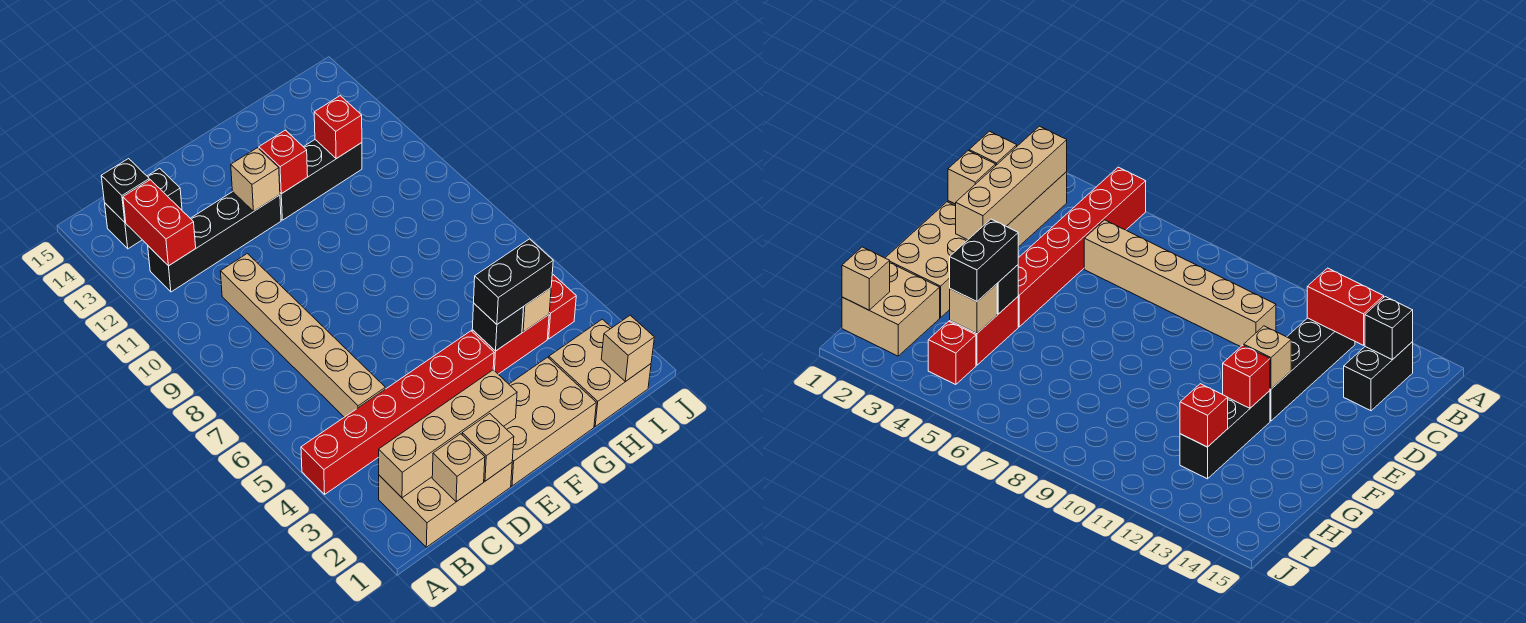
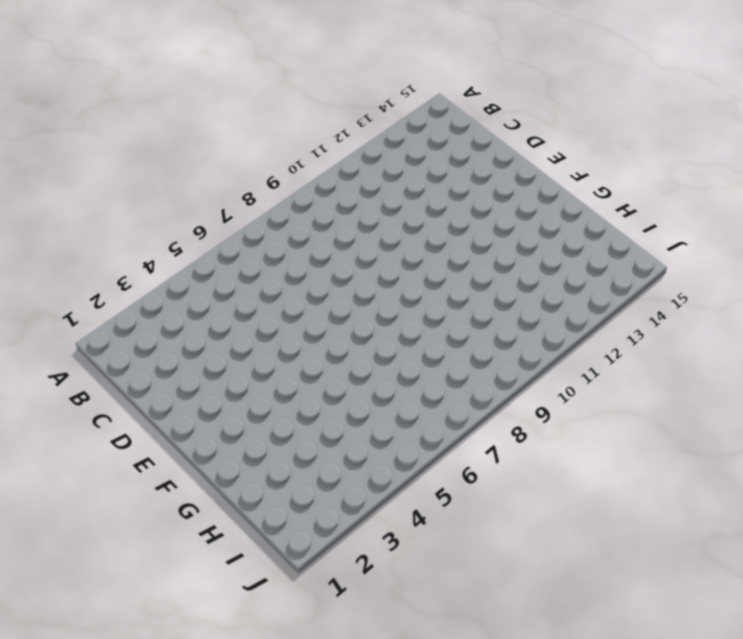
none -> red brick A4:F4 level 1
none -> tan brick B1:D2 level 1
none -> black brick B12:E12 level 1

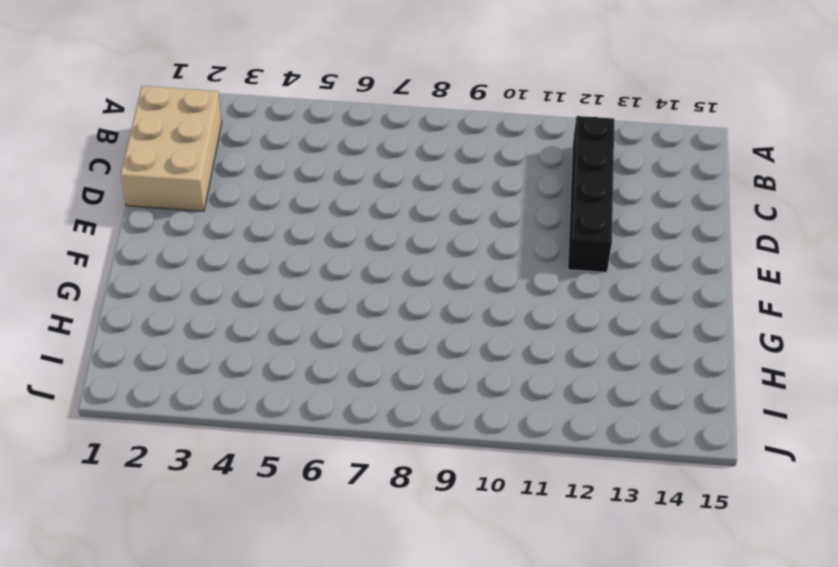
none -> red brick A4:F4 level 1
none -> black brick B14:C14 level 1
none -> tan brick C5:C10 level 1

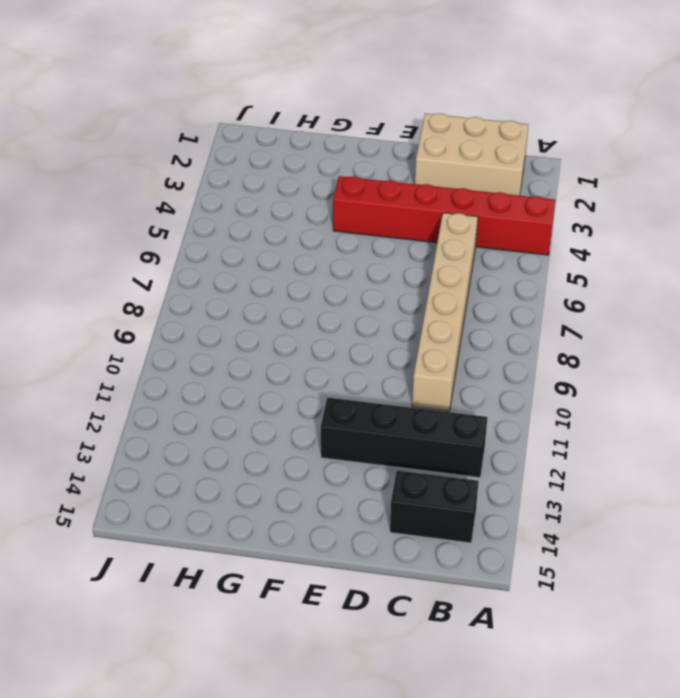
none -> tan brick E1:G2 level 1
none -> black brick F12:H12 level 1
none -> red brick G4:H4 level 1

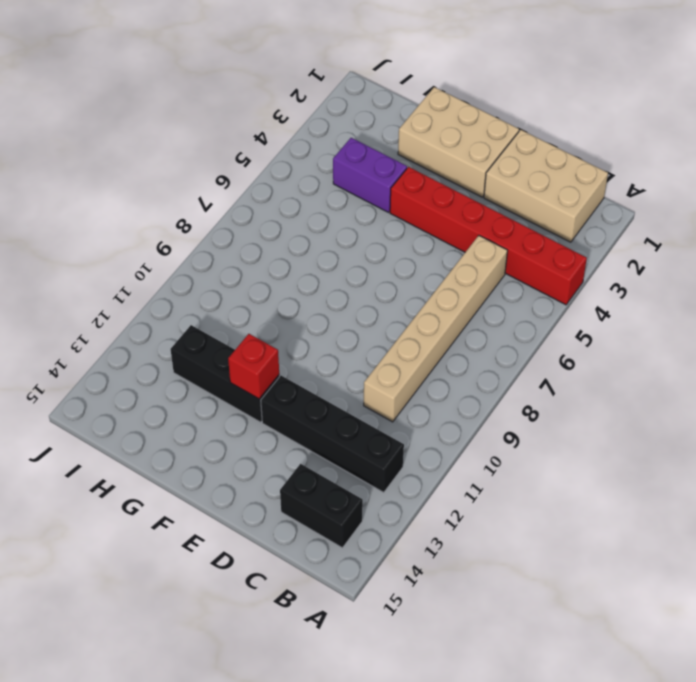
purple brick G4:H4 level 1 -> red brick G4:H4 level 1
none -> tan brick H1:I2 level 1
none -> red brick I4 level 1
none -> tan brick B2:E2 level 2

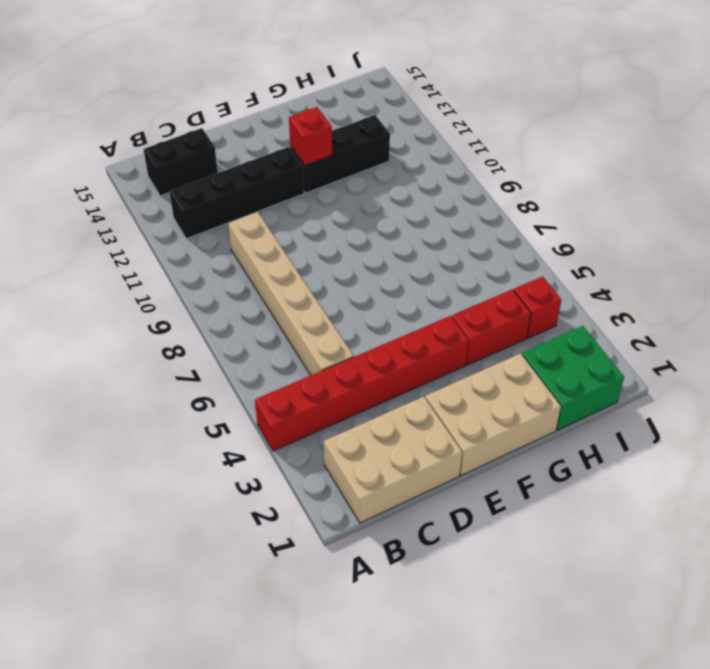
green brick H1:I2 level 1 -> tan brick H1:I2 level 1
none -> tan brick B2:E2 level 2
none -> red brick B12:B13 level 2
none -> black brick B14 level 2

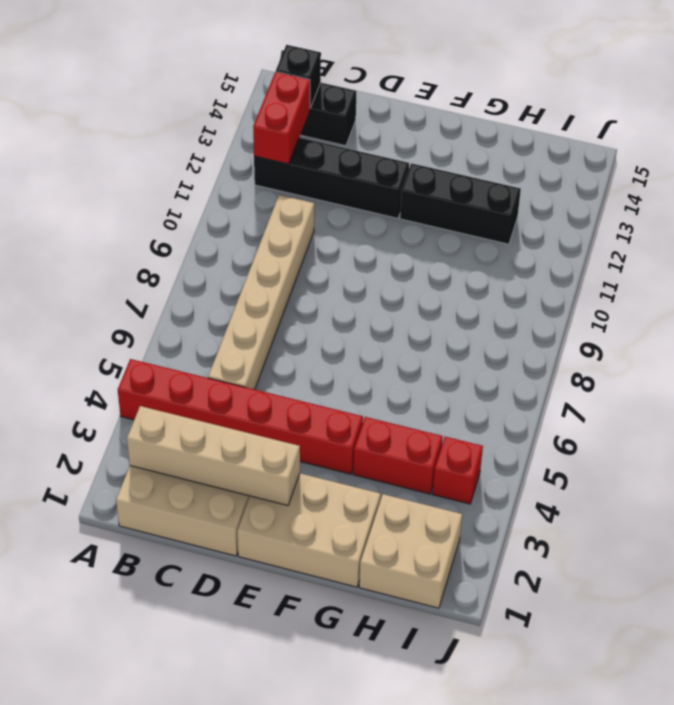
none -> tan brick C1 level 2
none -> tan brick D1 level 2
none -> tan brick E12 level 2

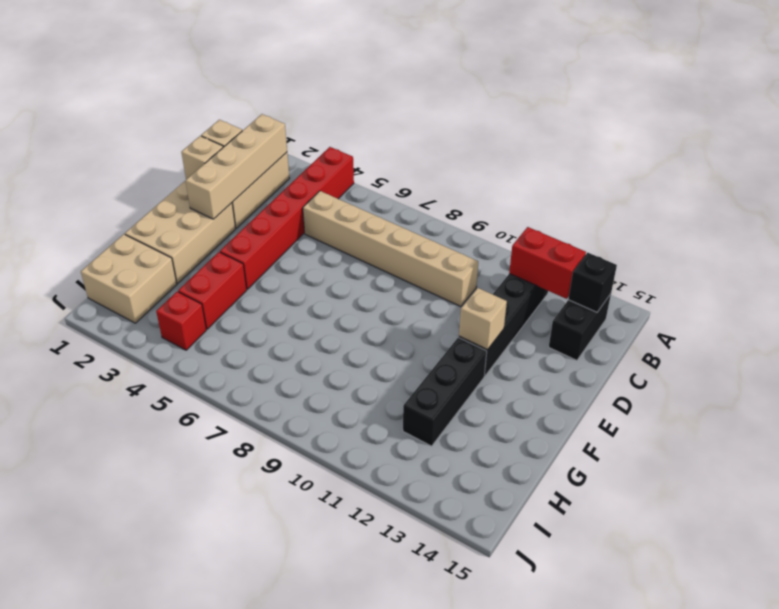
none -> red brick F12 level 2
none -> black brick G4 level 2
none -> tan brick H4 level 2

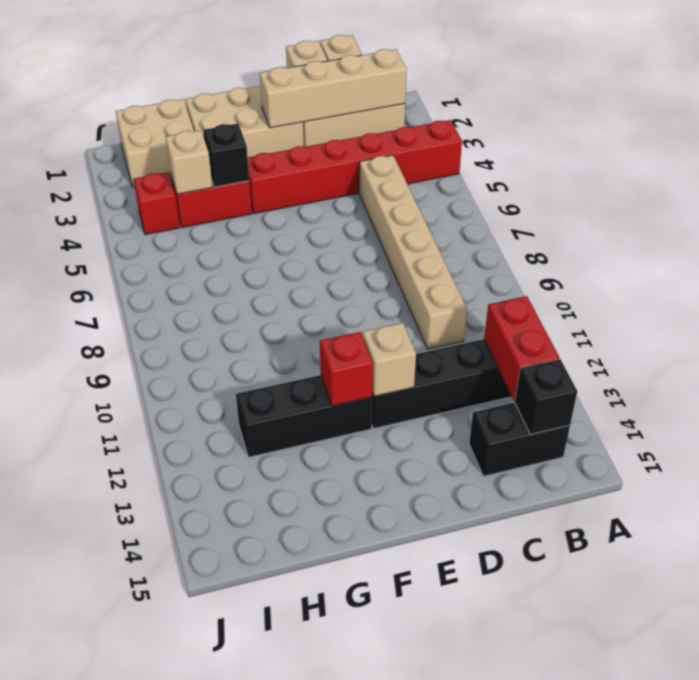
none -> red brick H12 level 2
none -> tan brick I1 level 2
none -> black brick G4:H4 level 3

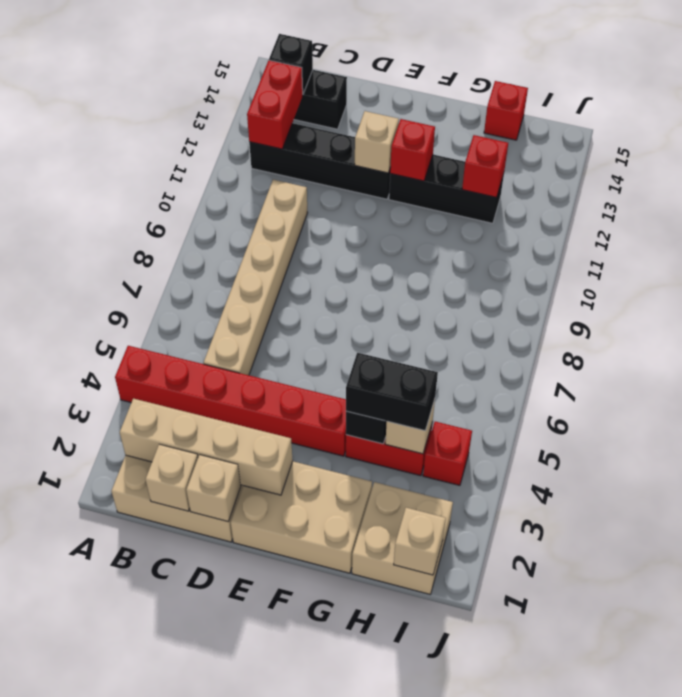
red brick H15 level 1 -> none

